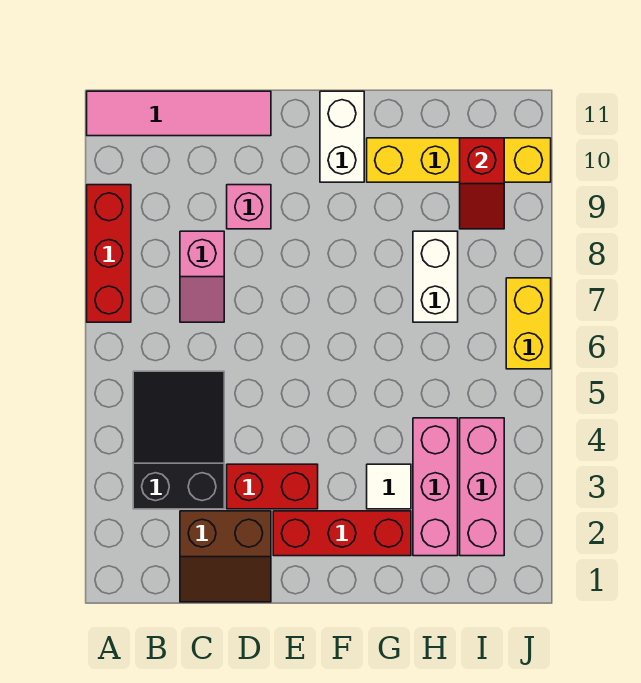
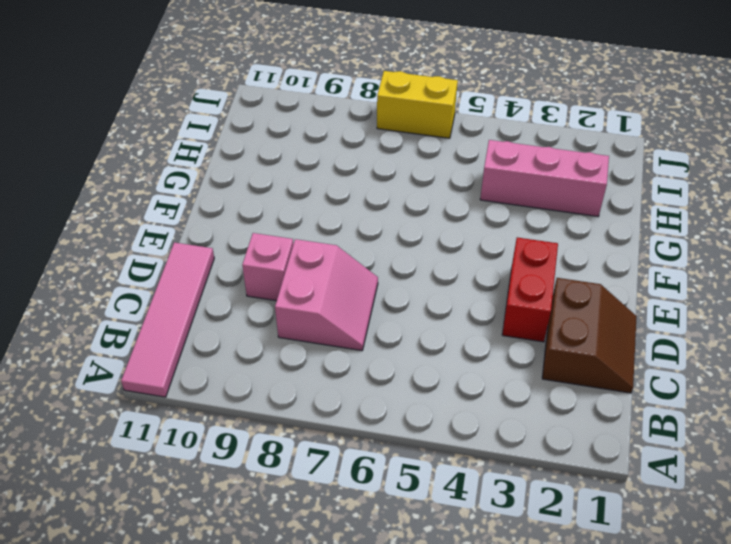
pink slope C7:D8 level 1 top 8 -> pink slope C7:C8 level 1 top 8
none -> red brick A7:A9 level 1
none -> black slope B3:C5 level 1 top 3
none -> red brick E2:G2 level 1

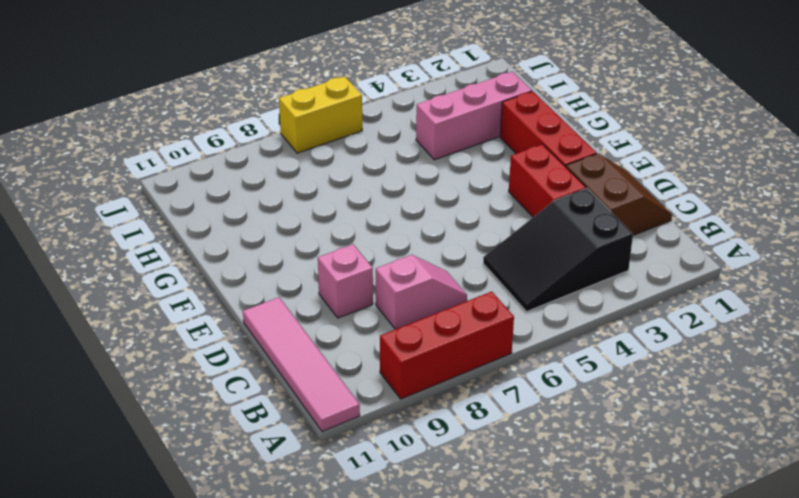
none -> white brick F10:F11 level 1
none -> white tile G3 level 1
none -> yellow brick G10:J10 level 1

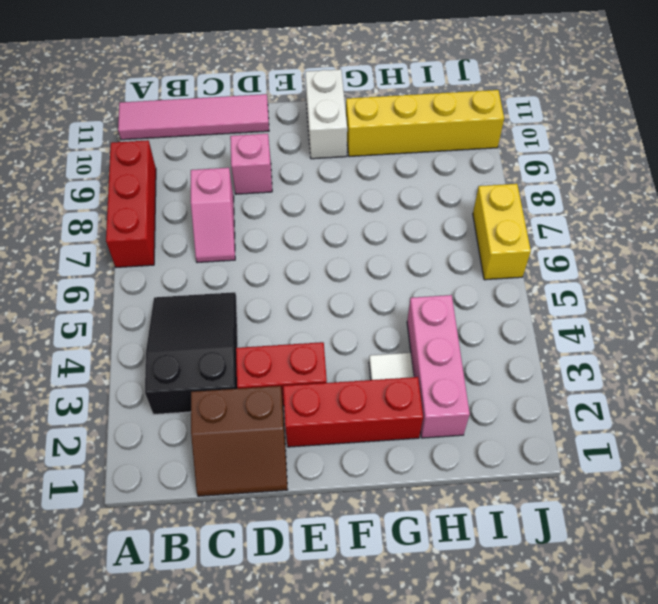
none -> white brick H7:H8 level 1
none -> pink brick I2:I4 level 1
none -> red slope I9:I10 level 2 top 10

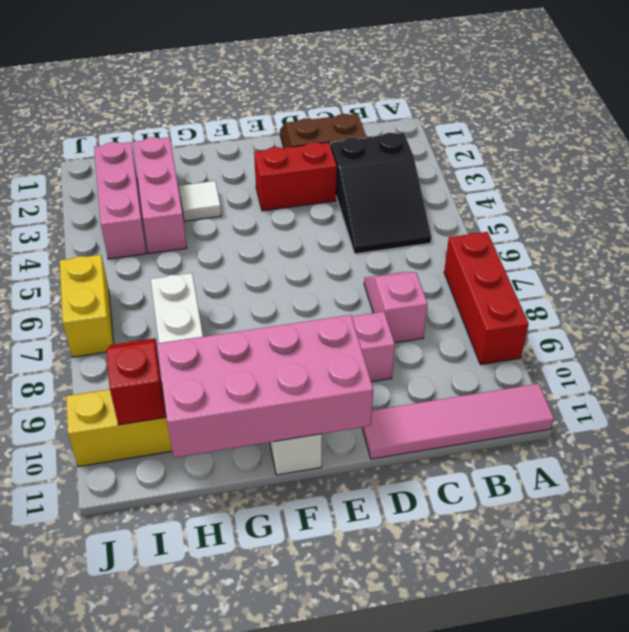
pink brick E10:H11 level 2 -> none
none -> red brick E2:G2 level 1

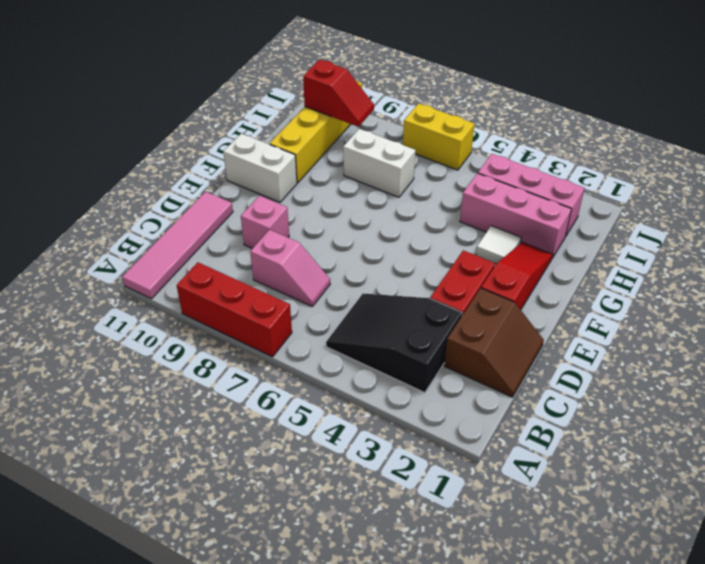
red slope E2:G2 level 1 top E -> red brick E2:G2 level 1

